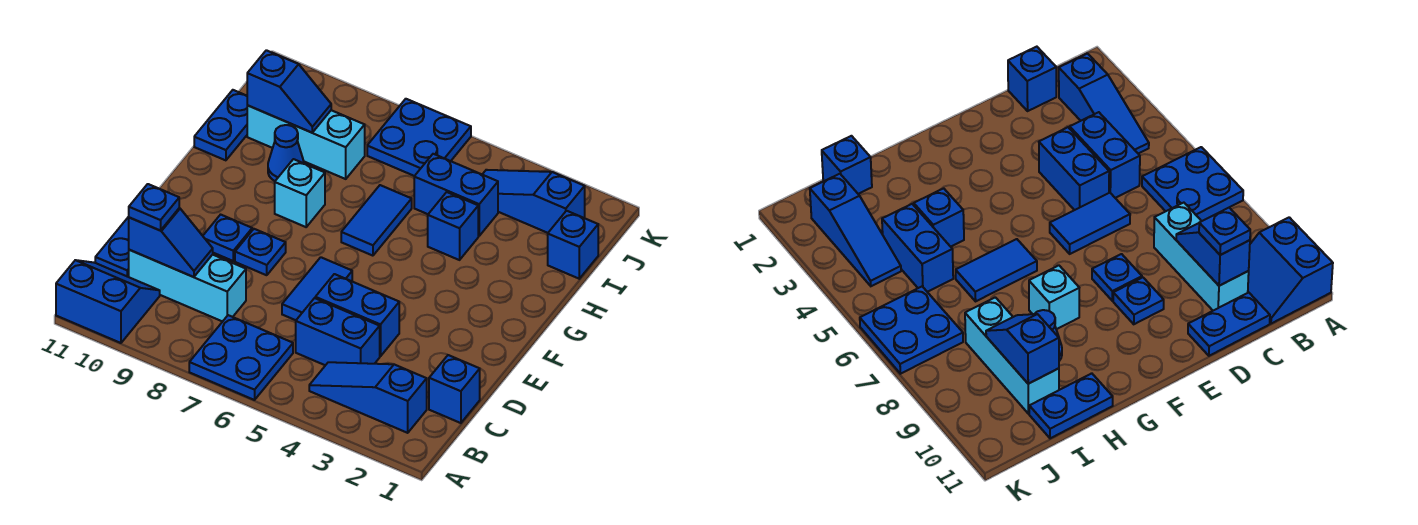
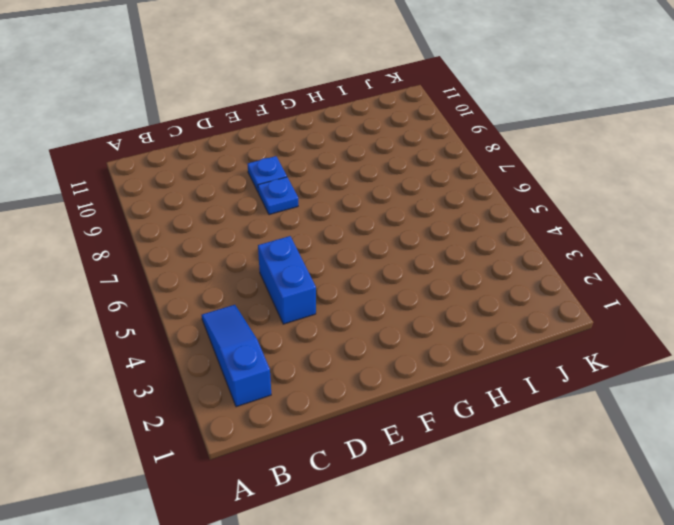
none -> blue plate A6:B7 level 1
none -> blue slope A10:B11 level 1 top A
none -> blue brick C1 level 1

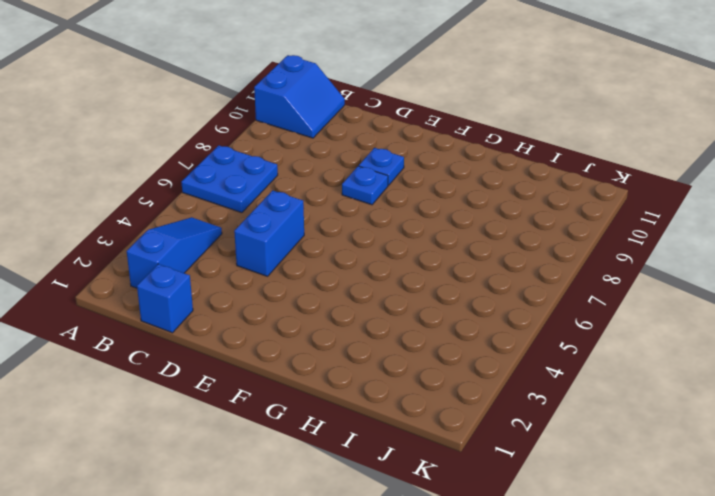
none -> blue brick C4:C5 level 1
none -> cyan brick C8:C10 level 1
none -> blue plate C11:D11 level 1

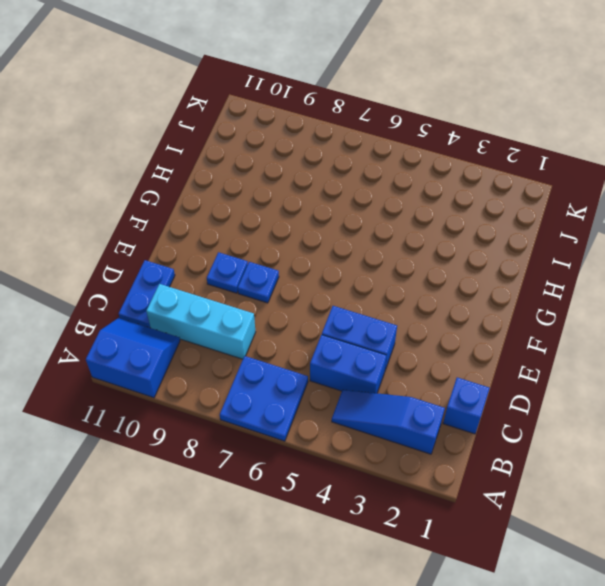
none -> blue tile D6:E6 level 1
none -> blue tile G6:H6 level 1
none -> cyan brick G8 level 1

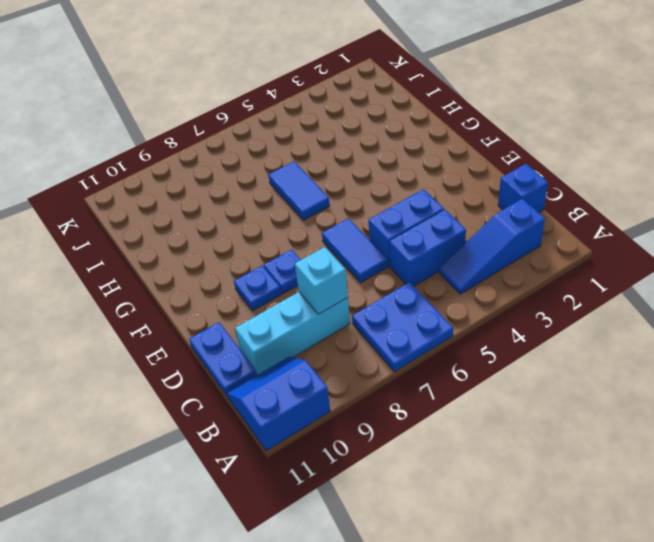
cyan brick C8 level 2 -> cyan brick G8 level 1
none -> blue brick H4 level 1
none -> blue cone H9 level 1
none -> blue plate H11:I11 level 1

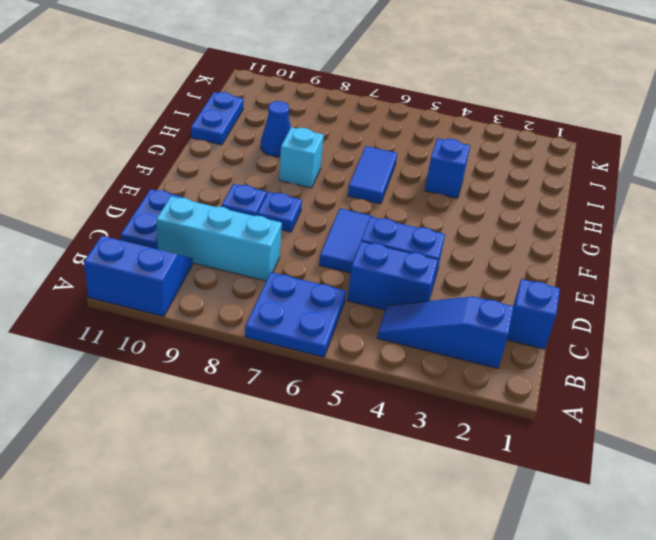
none -> blue brick I1 level 1
none -> blue brick I4:I5 level 1
none -> cyan brick I8:I10 level 1

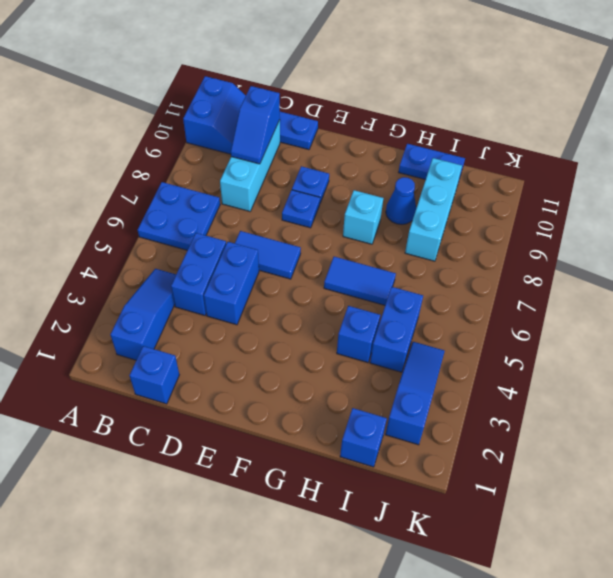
none -> blue plate J6:K7 level 1
none -> blue slope I9:I10 level 2 top 10
none -> blue plate C10 level 3

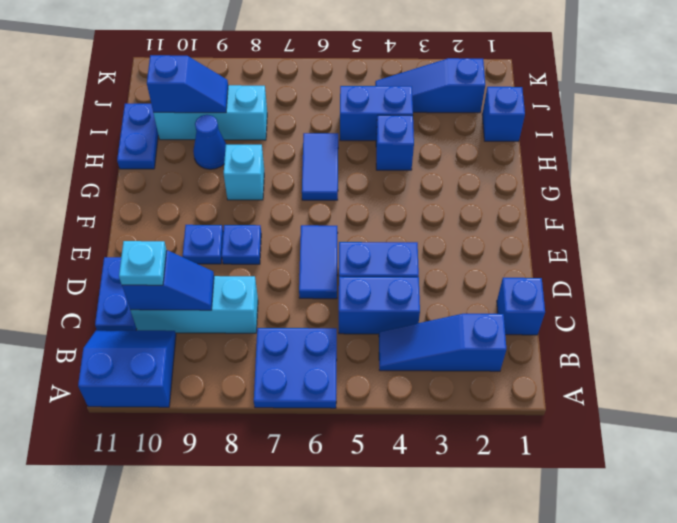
cyan plate C10 level 3 -> blue plate C10 level 3
none -> blue plate J6:K7 level 1

